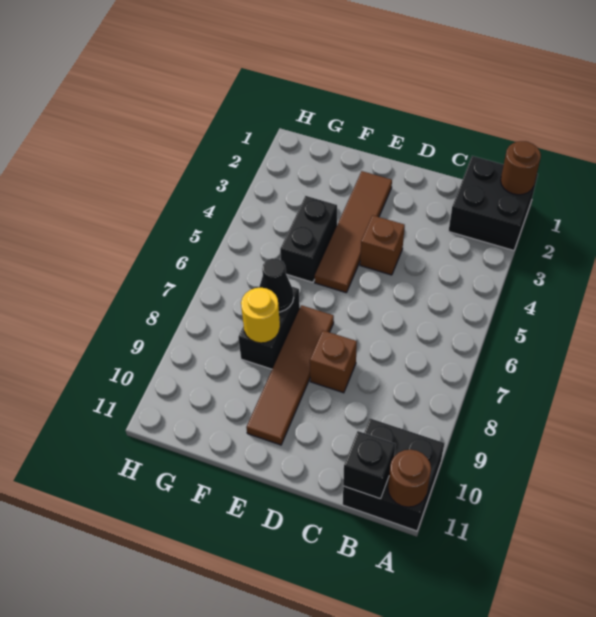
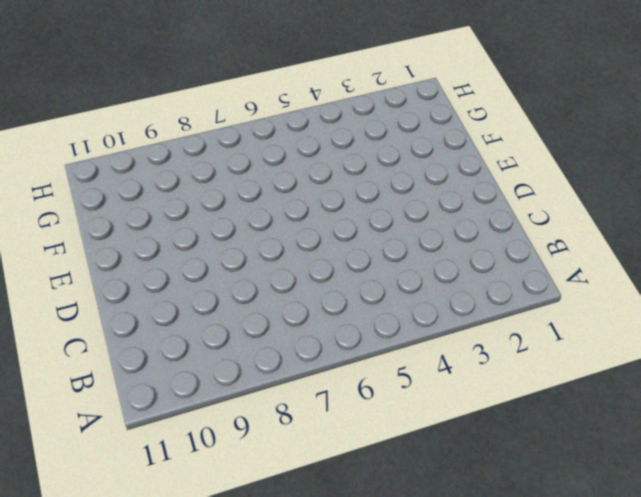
none -> black brick A1:B2 level 1
none -> black brick A10:B11 level 1
none -> brown brick D4 level 1

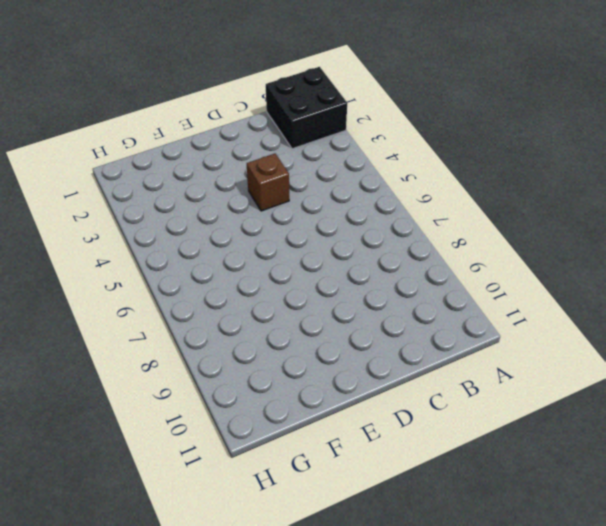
none -> black brick A10:B11 level 1
none -> brown brick D8 level 1
none -> brown tile E2:E5 level 1

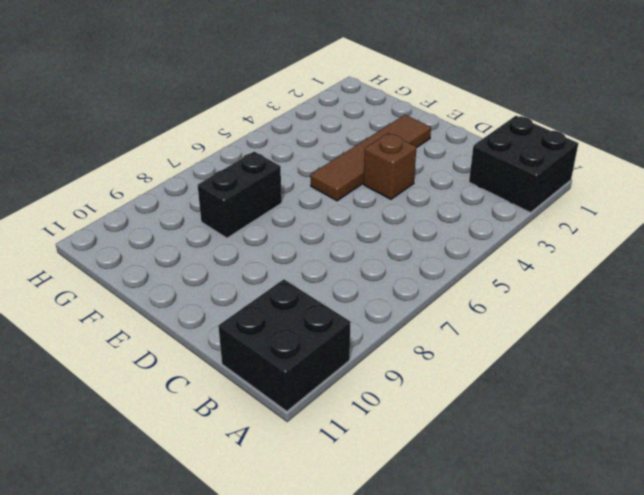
none -> brown brick D8 level 1
none -> brown tile E7:E10 level 1
none -> black brick F4:F5 level 1

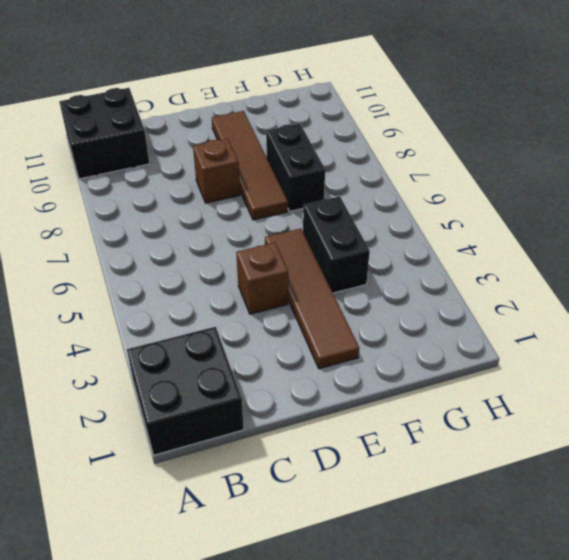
none -> brown round brick A1 level 2
none -> brown round brick A11 level 2
none -> black brick B11 level 2

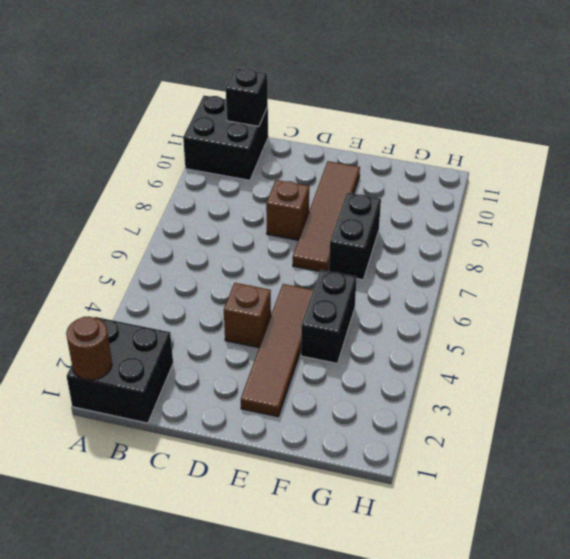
none -> brown round brick A11 level 2
none -> black cone F7 level 2
none -> yellow round brick F8 level 2

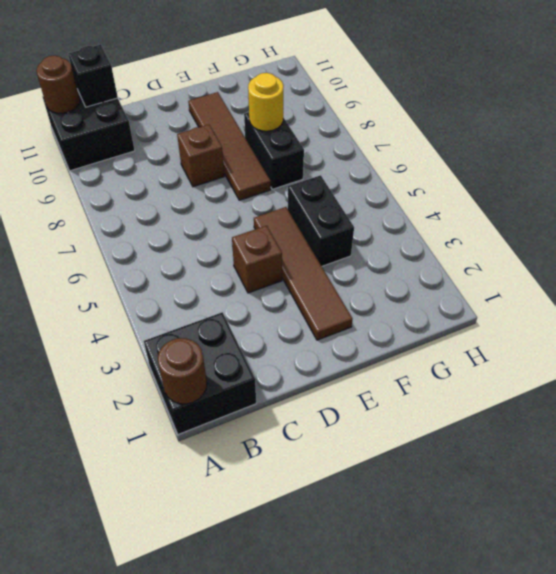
none -> black cone F7 level 2

